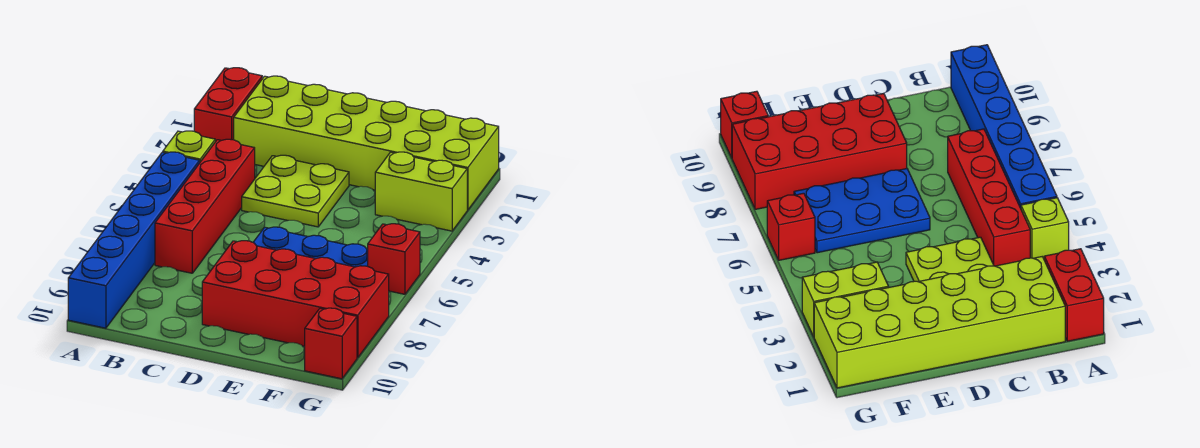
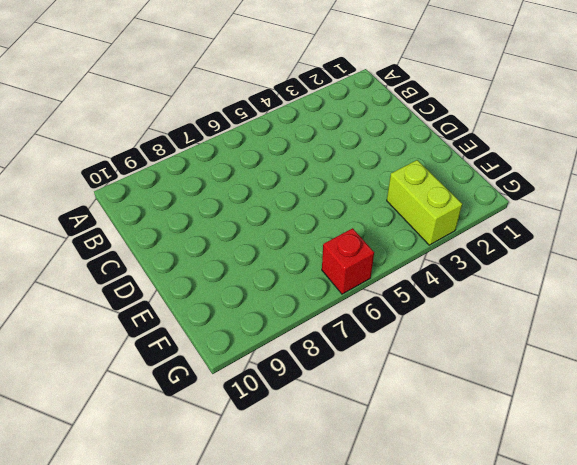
none -> red brick A1:A2 level 1
none -> lime brick A4 level 1

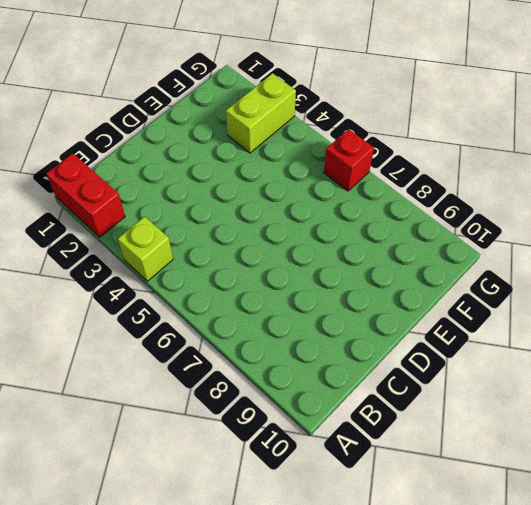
none -> blue brick A5:A10 level 1
none -> lime brick B1:G2 level 1

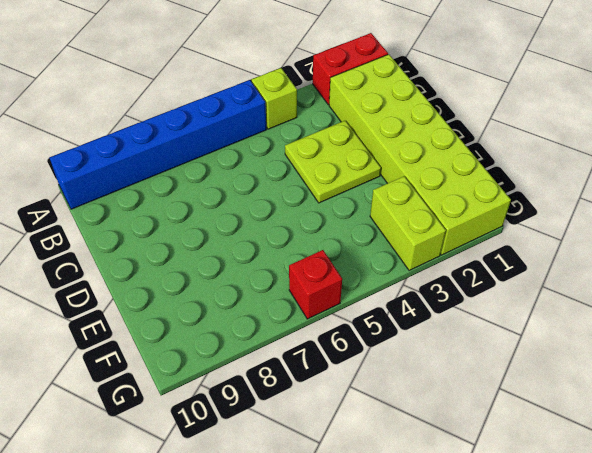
none -> red brick B4:B7 level 1
none -> blue plate D6:F7 level 1

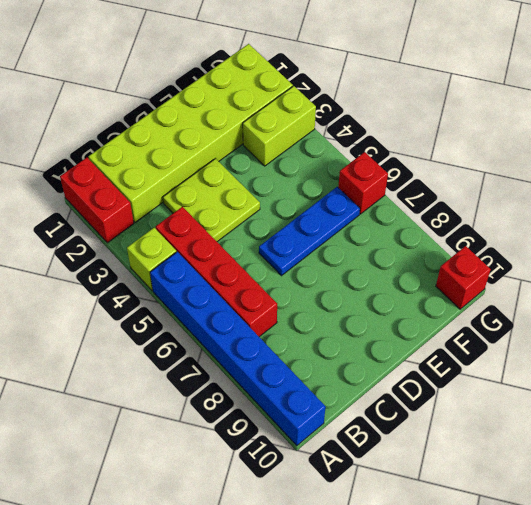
blue plate D6:F6 level 1 -> blue plate D6:F7 level 1
none -> red brick D8:G9 level 1

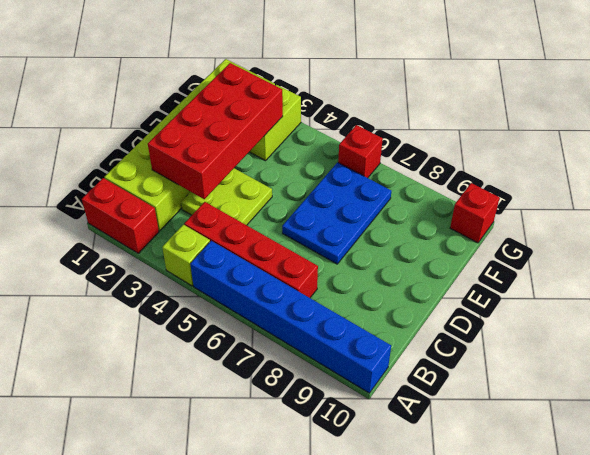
red brick C2:F3 level 2 -> red brick D8:G9 level 1

